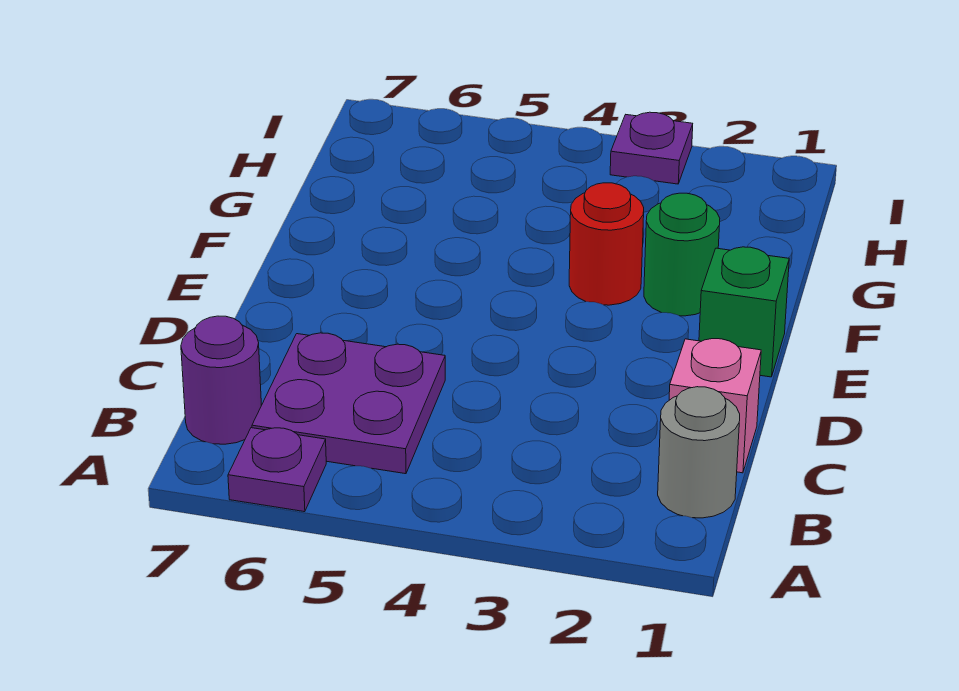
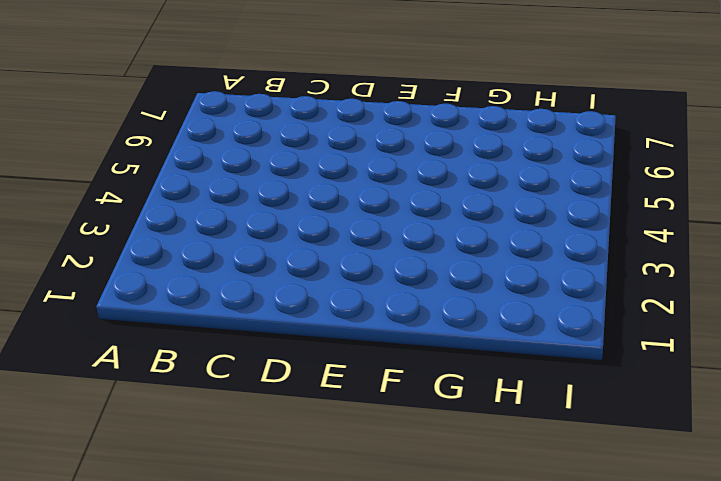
none -> purple plate A6 level 1
none -> grey round brick B1 level 1

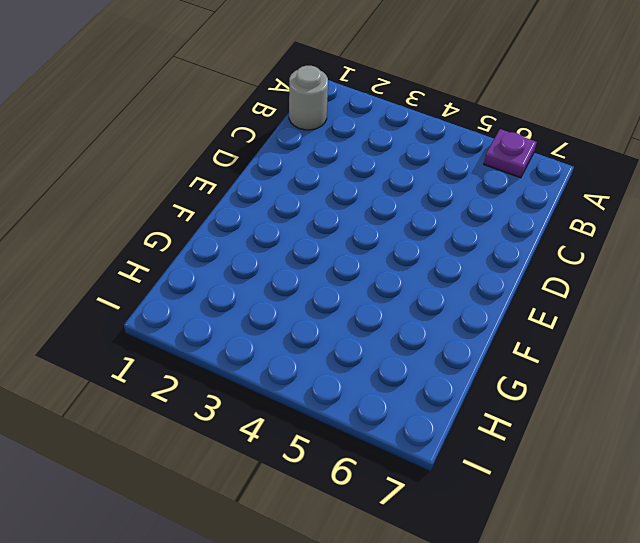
none -> purple plate B5:C6 level 1
none -> purple round brick B7 level 1

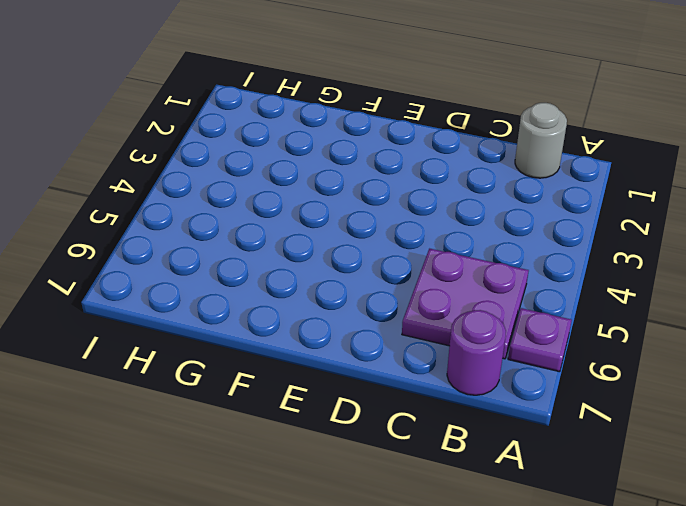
none -> pink brick C1 level 1
none -> green brick E1 level 1

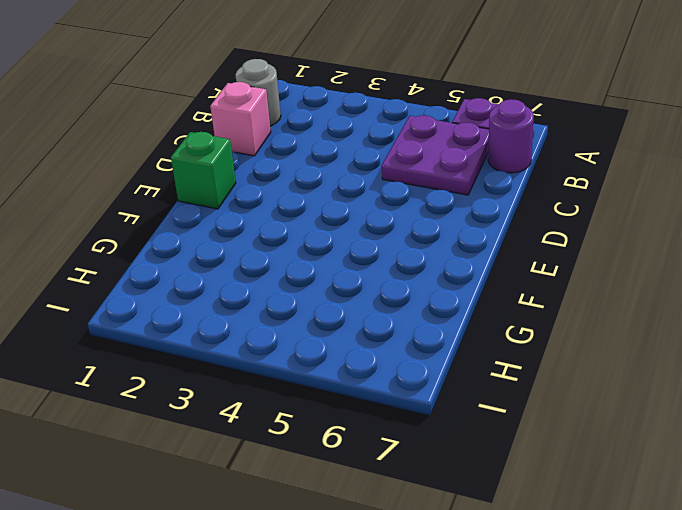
none -> green round brick F2 level 1
none -> red round brick F3 level 1

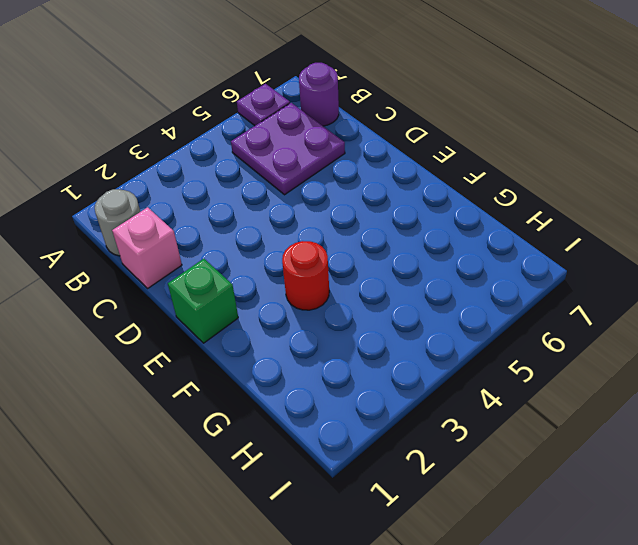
none -> green round brick F2 level 1
none -> purple plate I3 level 1

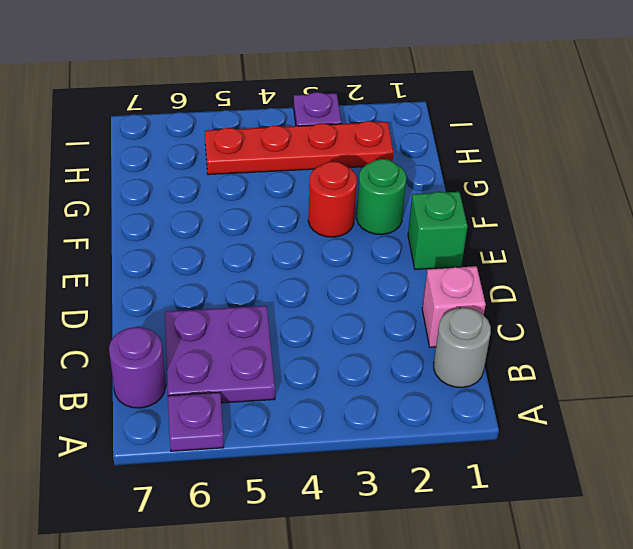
red plate H2:H5 level 1 -> none

